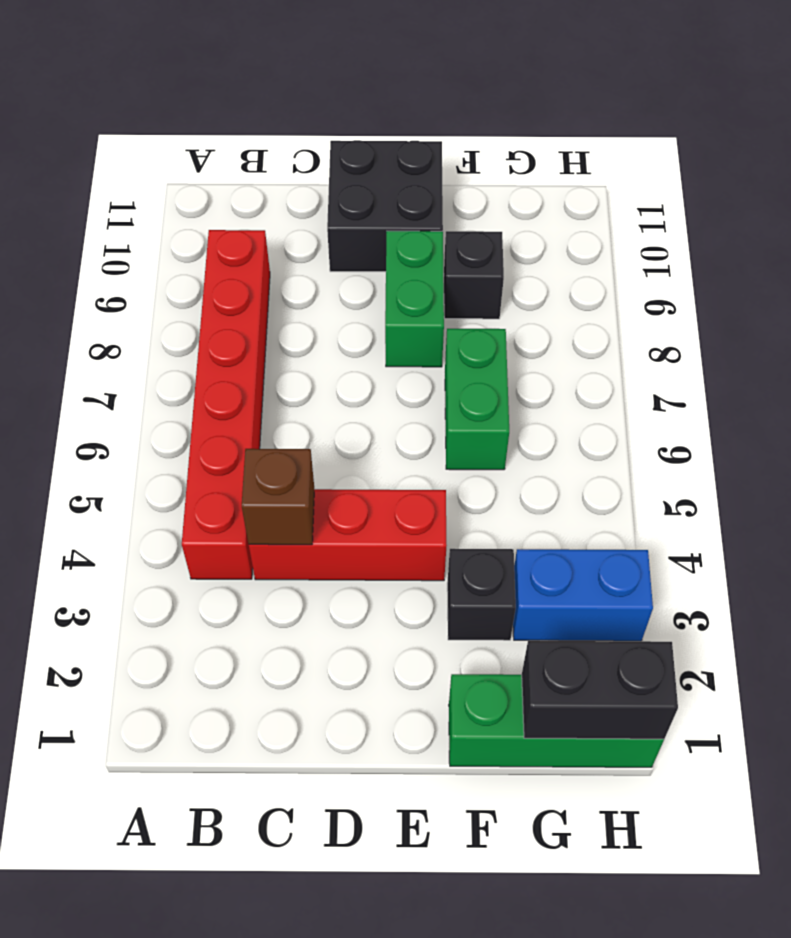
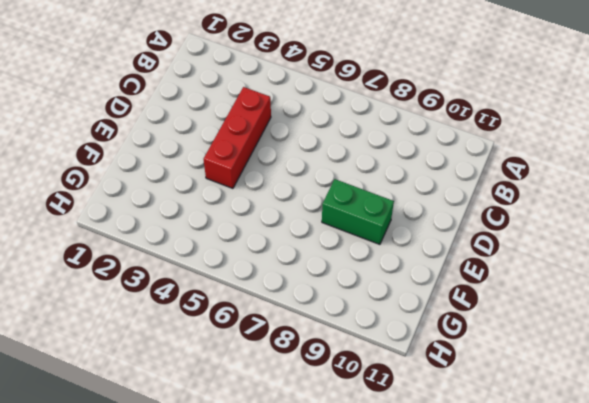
none -> red brick B4:B9 level 1
none -> black brick D10:E11 level 1

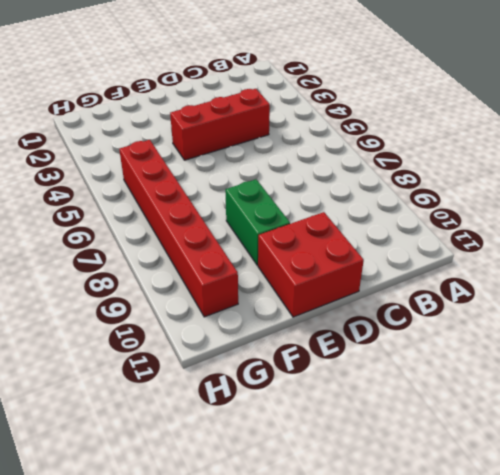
red brick D10:E11 level 1 -> black brick D10:E11 level 1
red brick G5:G10 level 1 -> red brick B4:B9 level 1
none -> green brick F1:H1 level 1
none -> black brick F3 level 1

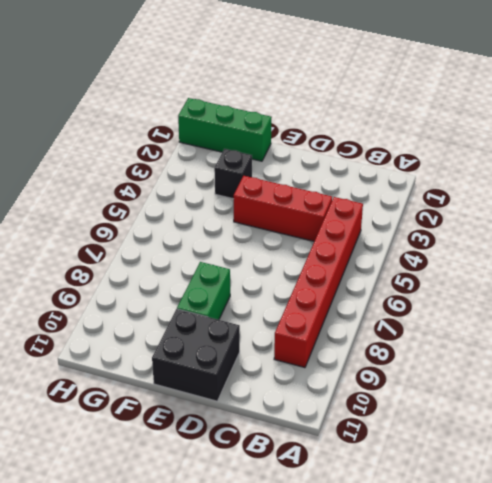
none -> green brick F6:F7 level 1
none -> black brick F9 level 1

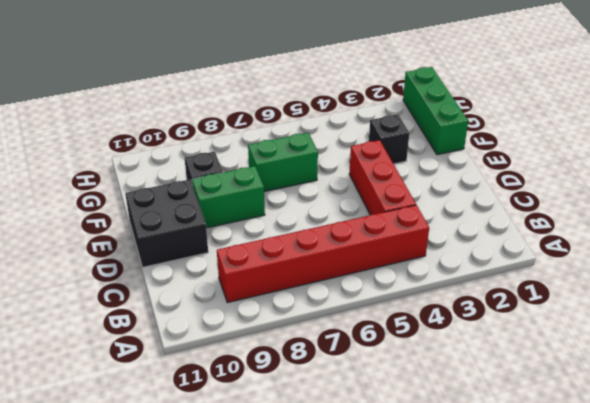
none -> blue brick G3:H3 level 1
none -> brown brick C4 level 2

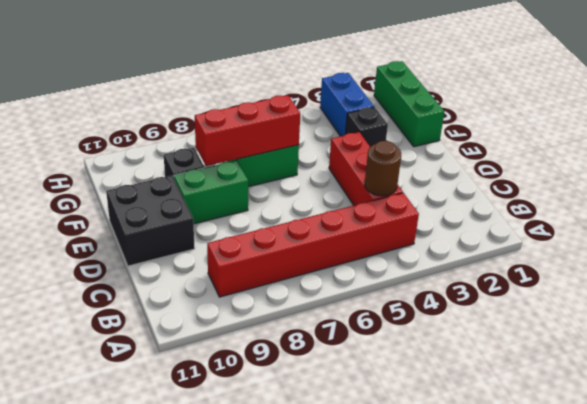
brown round brick C4 level 2 -> brown brick C4 level 2
red brick F6:F8 level 2 -> none
none -> black brick G1:H1 level 2

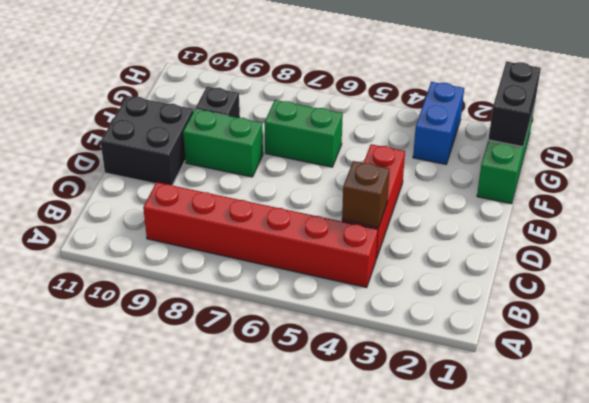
none -> black brick F3 level 1

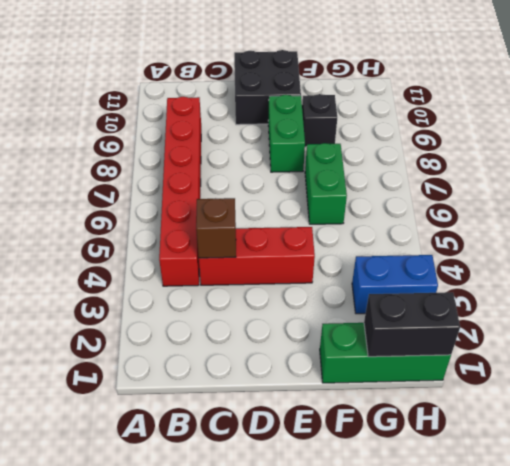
none -> black brick F3 level 1

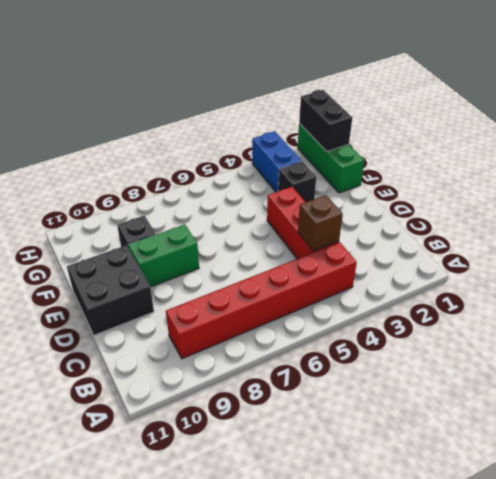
none -> green brick F6:F7 level 1

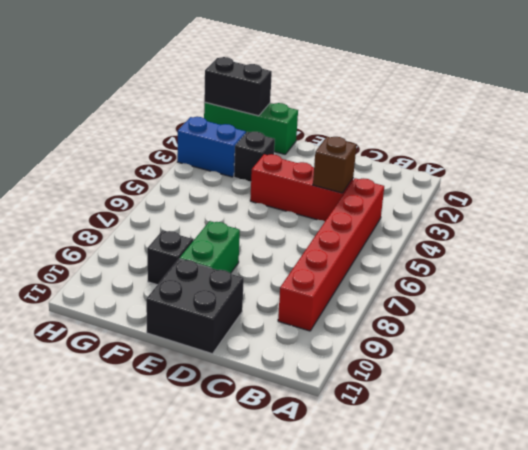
none -> green brick F6:F7 level 1

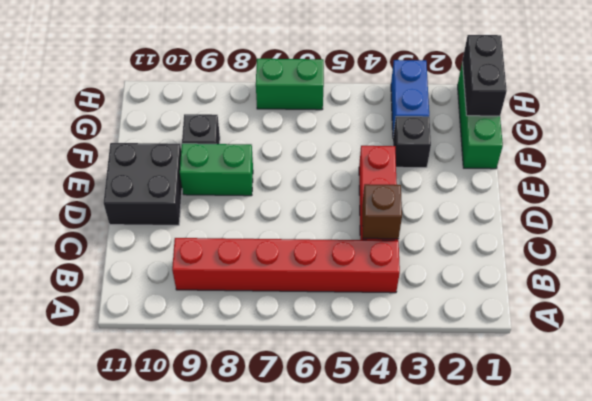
green brick H6:H7 level 1 -> green brick F6:F7 level 1

